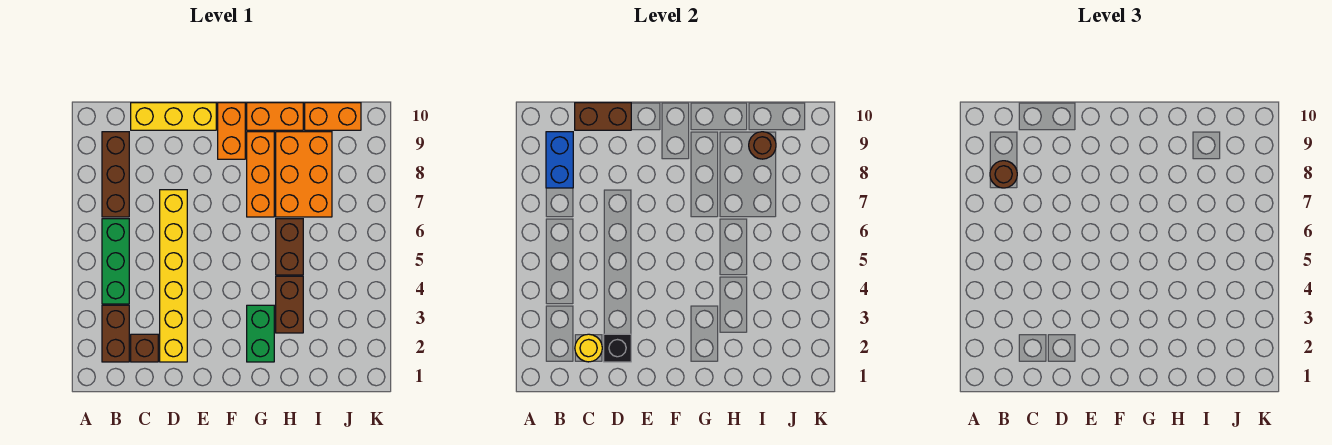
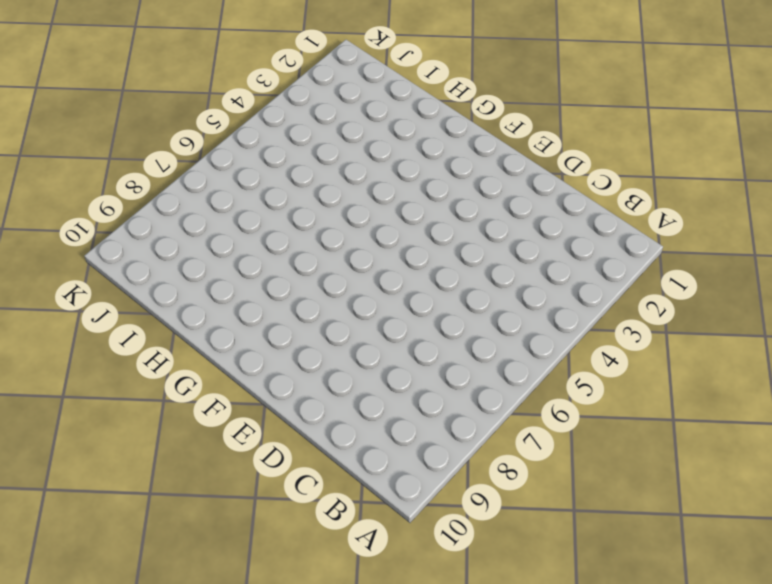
none -> brown brick B2:B3 level 1
none -> green brick B4:B6 level 1
none -> brown brick B7:B9 level 1

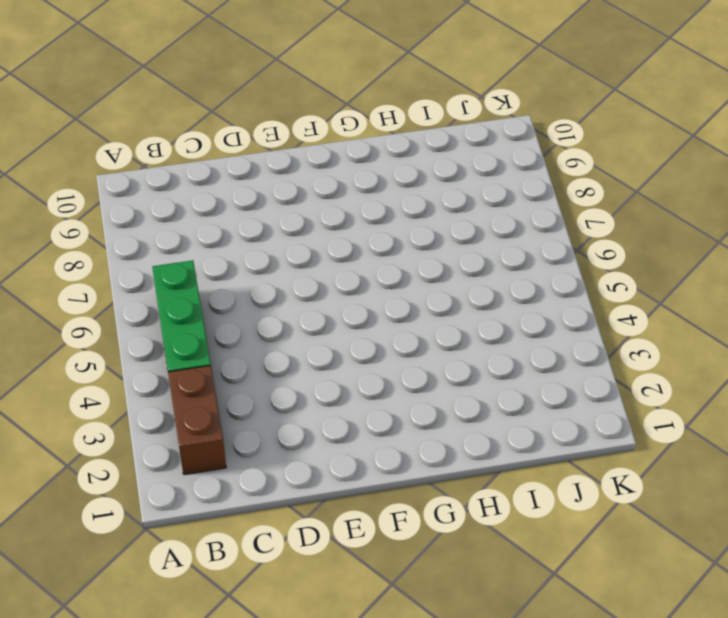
none -> brown brick B7:B9 level 1
none -> brown brick C2 level 1
none -> yellow brick C10:E10 level 1

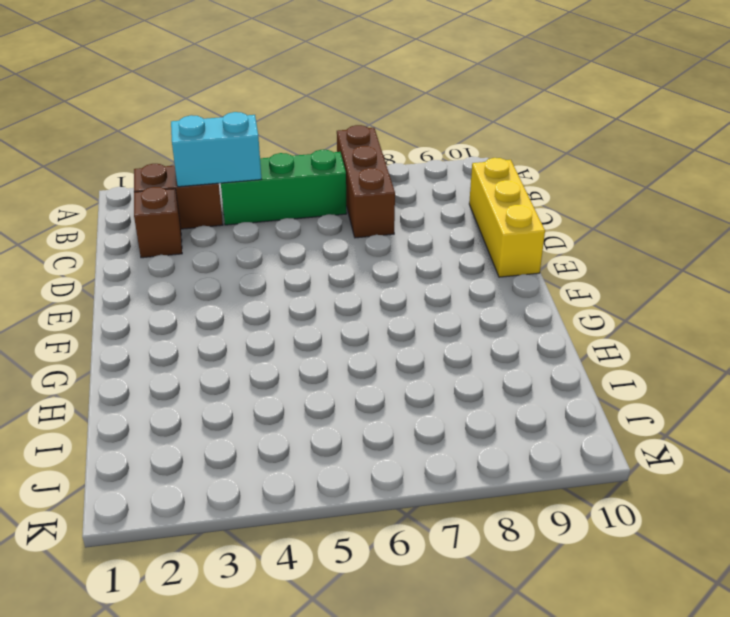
brown brick A7:C7 level 1 -> brown brick B7:B9 level 1
cyan brick B3:B4 level 2 -> none
none -> yellow brick D2:D7 level 1
none -> orange brick F9:F10 level 1
none -> green brick G2:G3 level 1

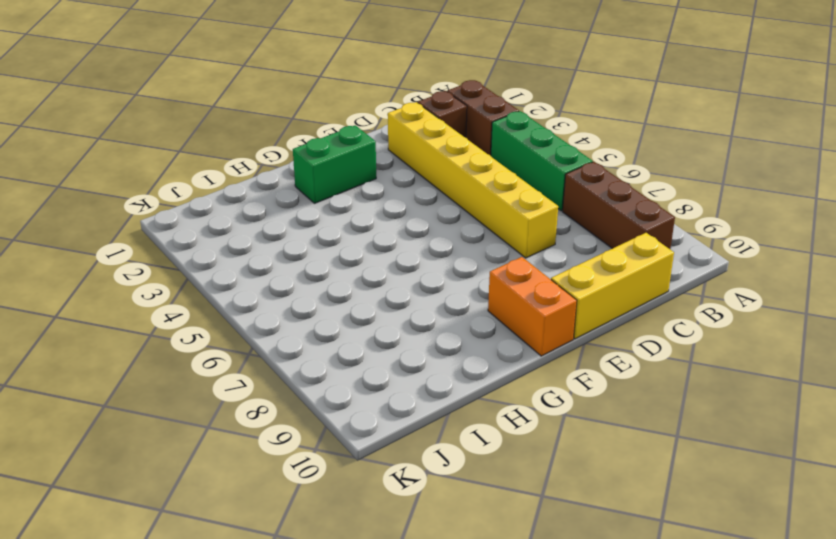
green brick F2:G2 level 1 -> green brick G2:G3 level 1
none -> orange brick G7:G9 level 1
none -> orange brick G10:H10 level 1
none -> brown brick H3:H4 level 1

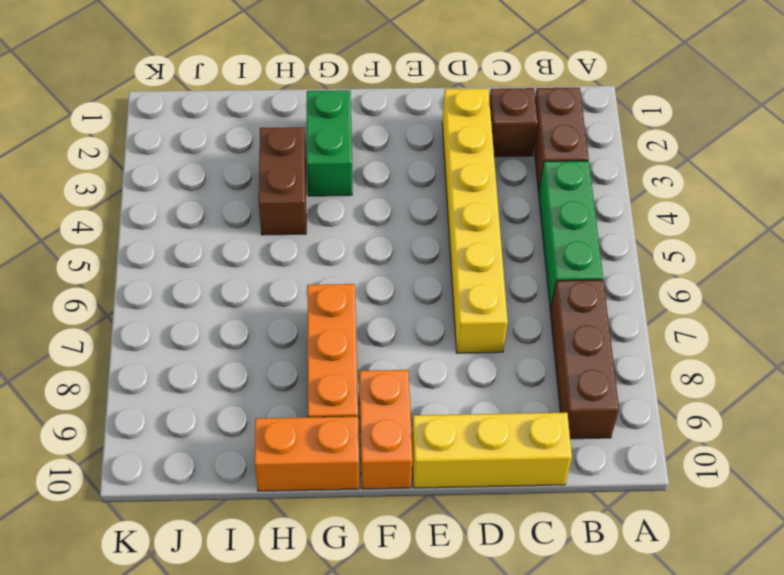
none -> brown brick H5:H6 level 1
none -> orange brick H7:I9 level 1
none -> orange brick I10:J10 level 1

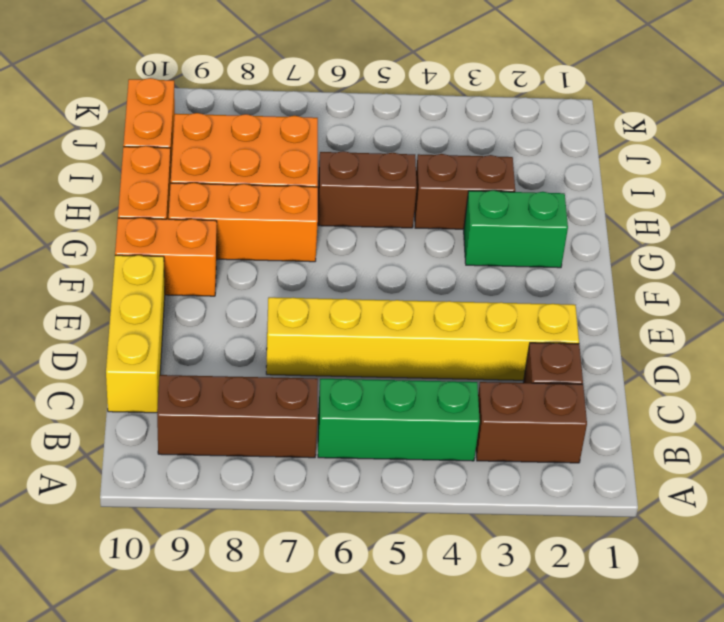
none -> blue brick B8:B9 level 2
none -> yellow round brick C2 level 2
none -> brown brick C10:D10 level 2

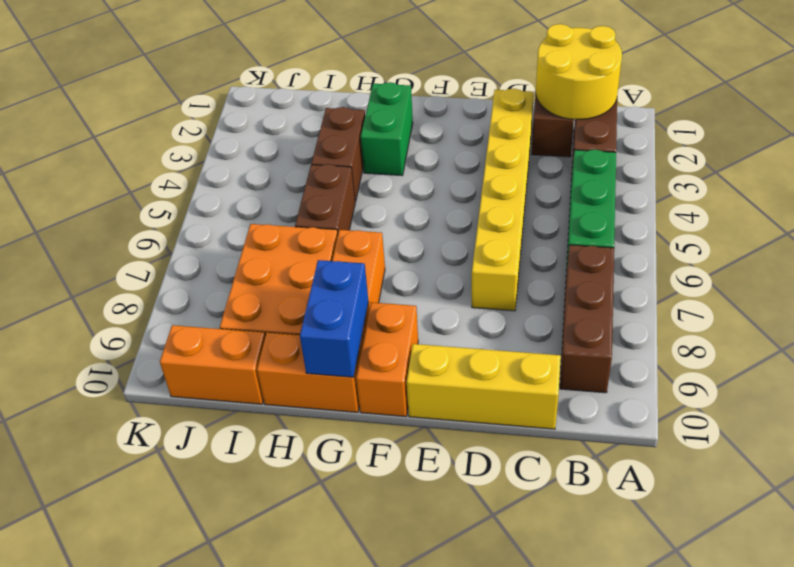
yellow round brick B1:C2 level 2 -> yellow round brick C2 level 2
blue brick G9:G10 level 2 -> blue brick B8:B9 level 2
none -> brown brick C10:D10 level 2
none -> black brick D2 level 2
none -> brown round brick I9 level 2

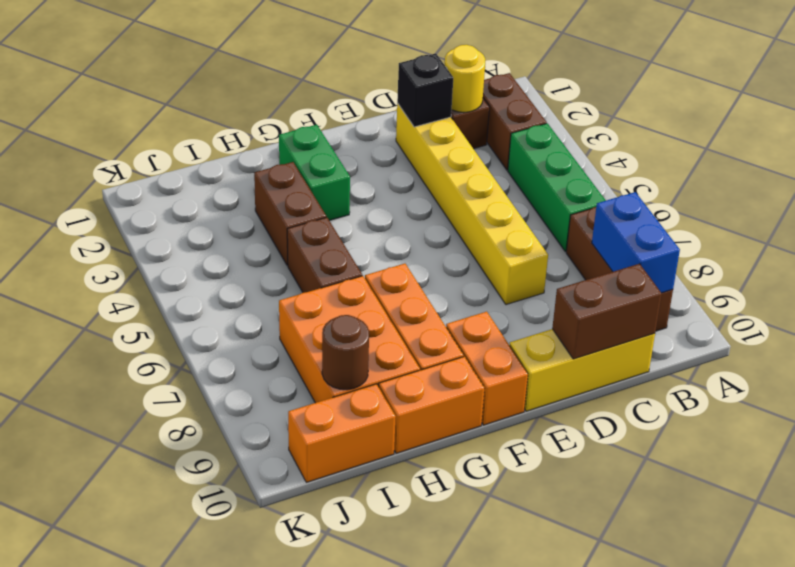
none -> brown round brick B8 level 3

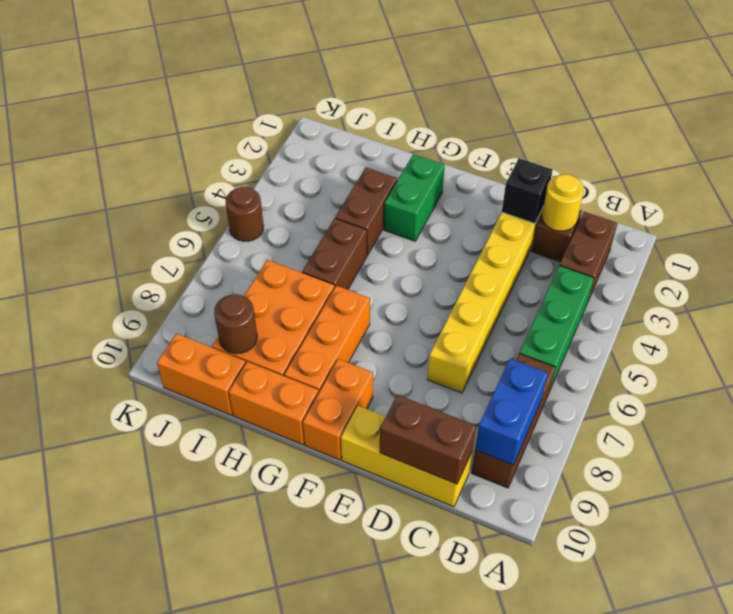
brown round brick K5 level 1 -> brown round brick B8 level 3

